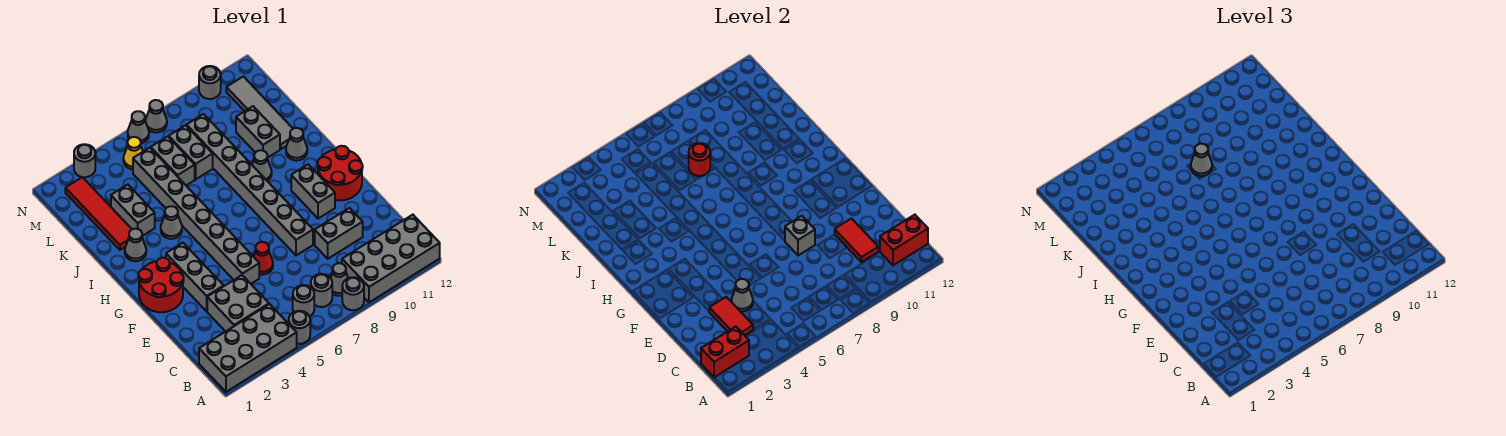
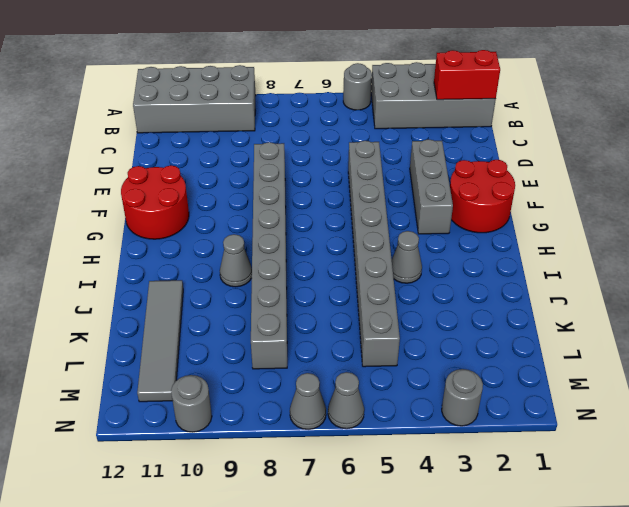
none -> grey round brick A8 level 1
none -> grey round brick B6 level 1
none -> grey round brick B7 level 1
none -> grey cone B8 level 1

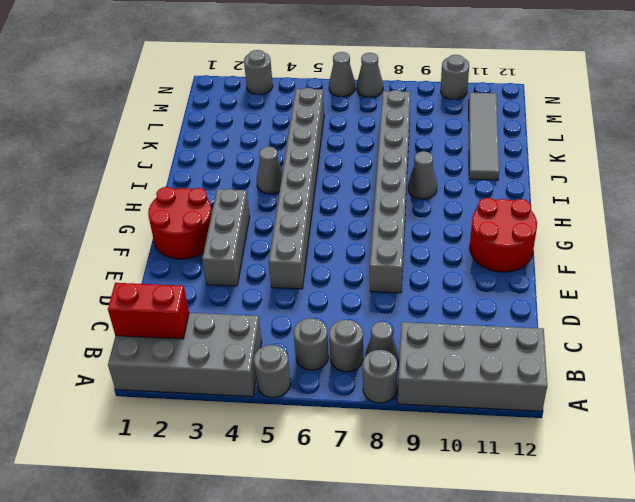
none -> grey brick C3:D4 level 1
none -> grey brick D9:D10 level 1
none -> red cone E6 level 1
none -> grey brick F10:G10 level 1

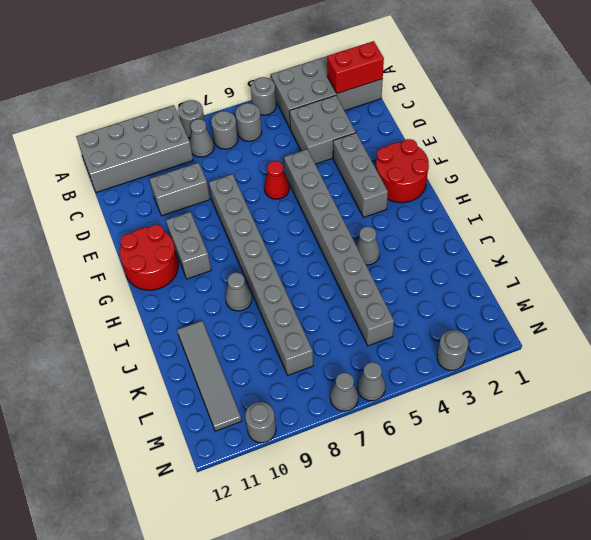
none -> grey cone I2 level 1
none -> grey cone I11 level 1
none -> red tile J2:M2 level 1
none -> grey brick J3:K3 level 1

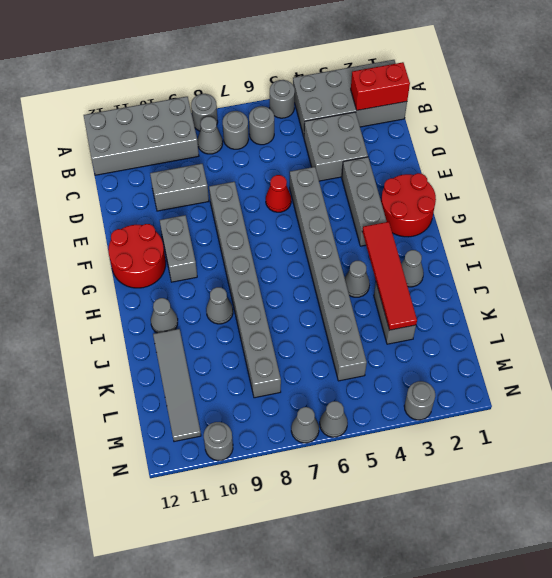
red tile H3:K3 level 2 -> red tile J2:M2 level 1
none -> grey brick J10:K10 level 1
none -> grey brick K6:L6 level 1
none -> grey brick K7:L7 level 1
none -> yellow cone M5 level 1

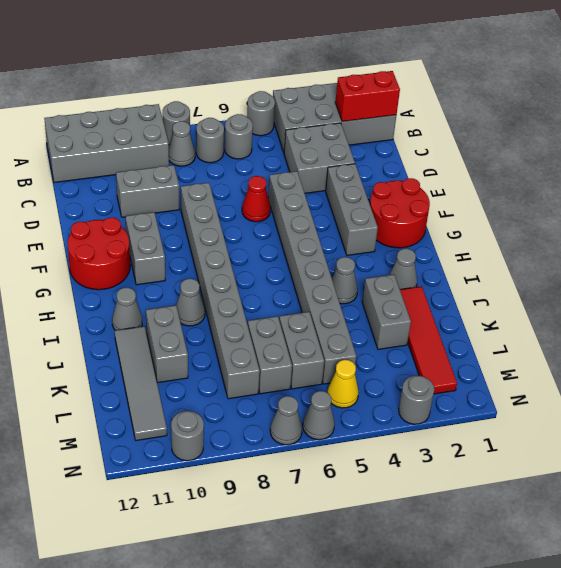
none -> red brick B11:B12 level 2
none -> red tile C3:D3 level 2
none -> red tile C10:D10 level 2
none -> grey cone D4 level 2

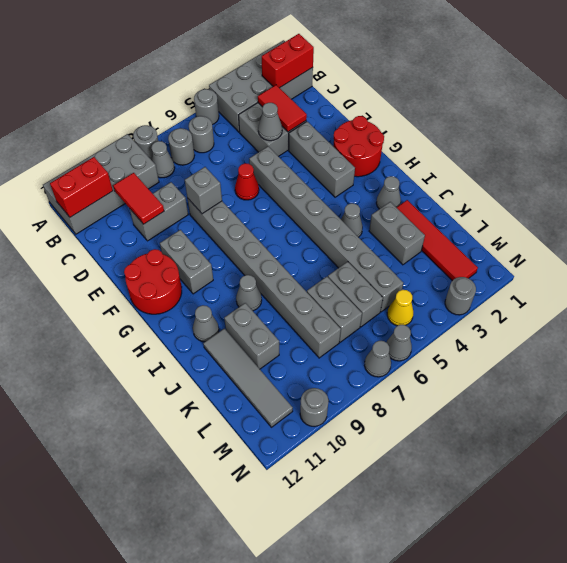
none -> red round brick K7 level 2
none -> grey cone K7 level 3

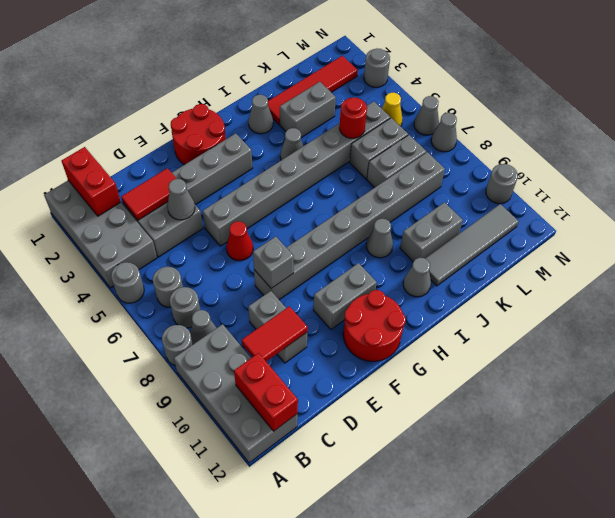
red round brick K5 level 2 -> red round brick K7 level 2
none -> grey cone K7 level 3

